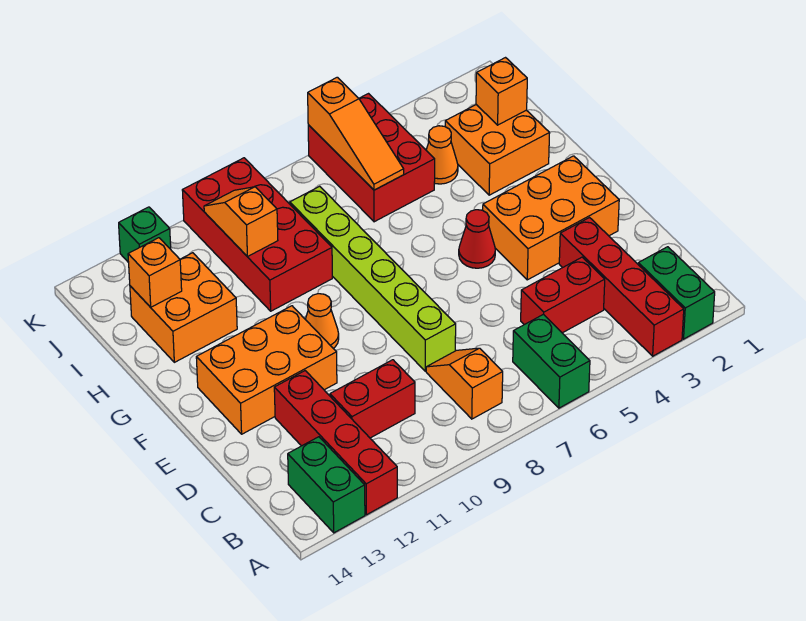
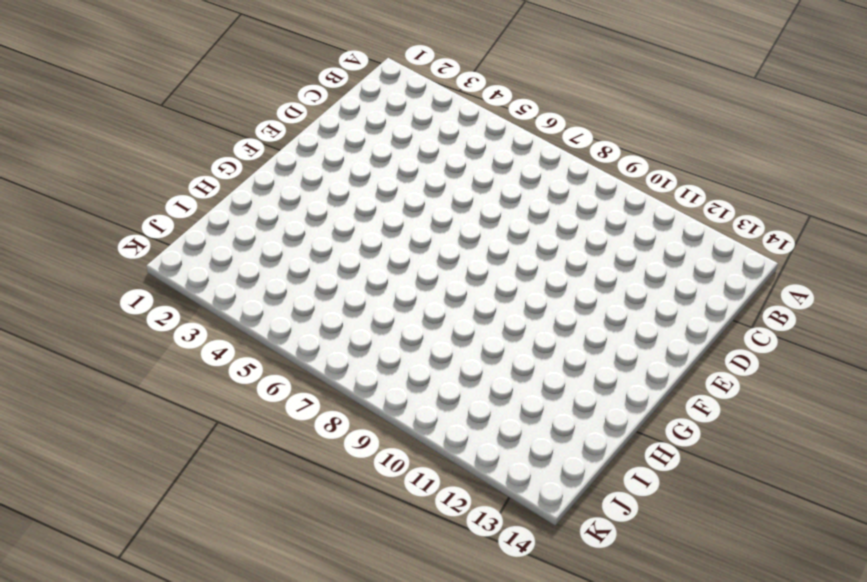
none -> green brick A2:B2 level 1
none -> red brick A3:D3 level 1
none -> green brick A6:B6 level 1

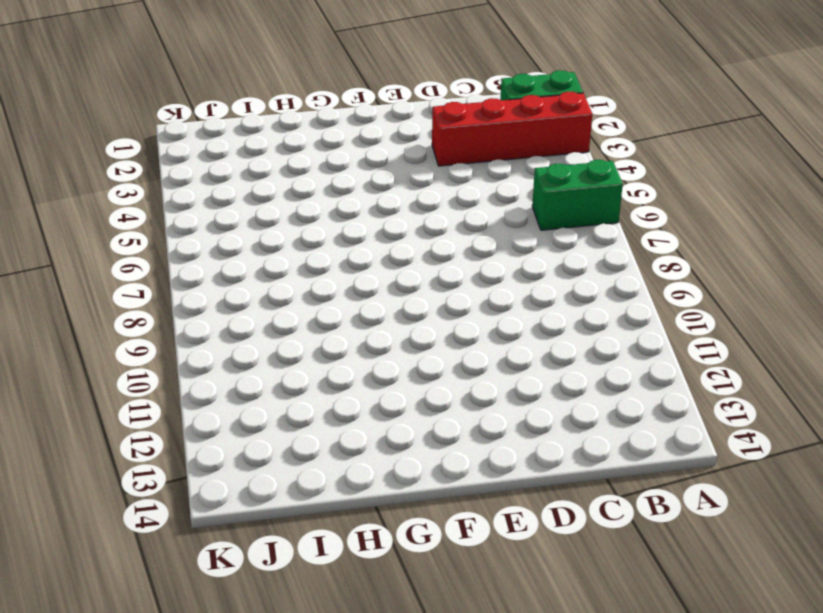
none -> red brick A12:D12 level 1
none -> green brick A13:B13 level 1
none -> orange slope B8:C8 level 1 top B

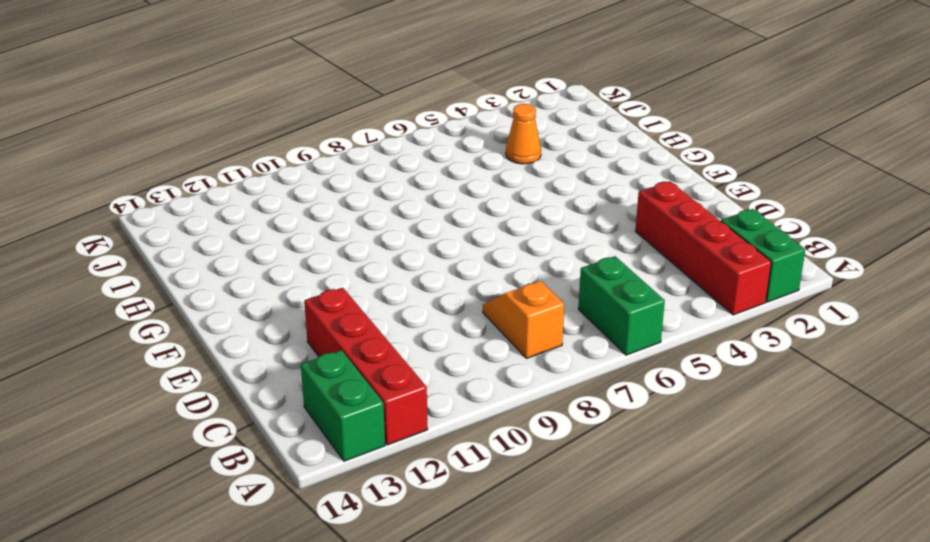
none -> red brick C4:C5 level 1
none -> red brick C10:C11 level 1
none -> lime brick D8:I8 level 1

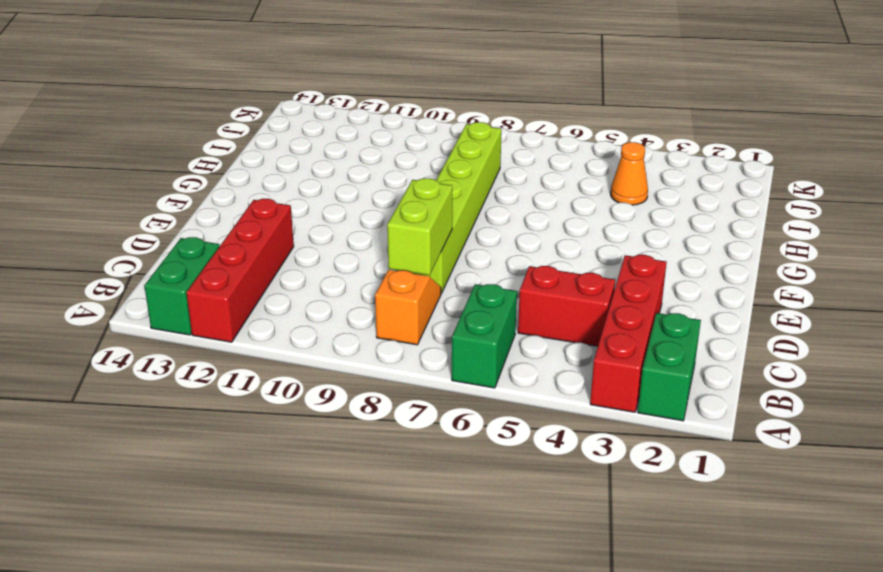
lime brick C8:D8 level 2 -> none
none -> red brick C10:C11 level 1
none -> orange brick E2:F4 level 1
none -> orange brick E11:F13 level 1

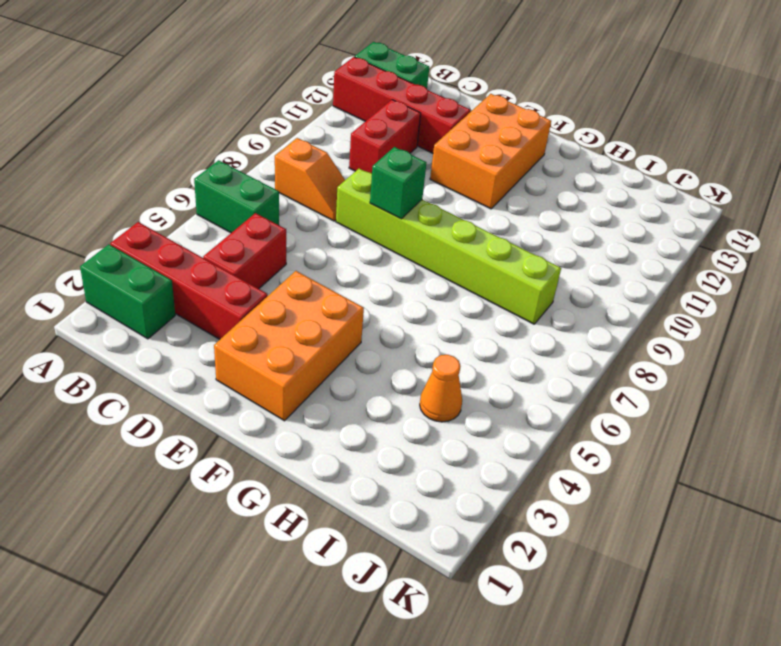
green brick E8 level 2 -> green brick K12 level 1
none -> red cone F5 level 1
none -> orange cone F10 level 1
none -> orange brick H2:I3 level 1

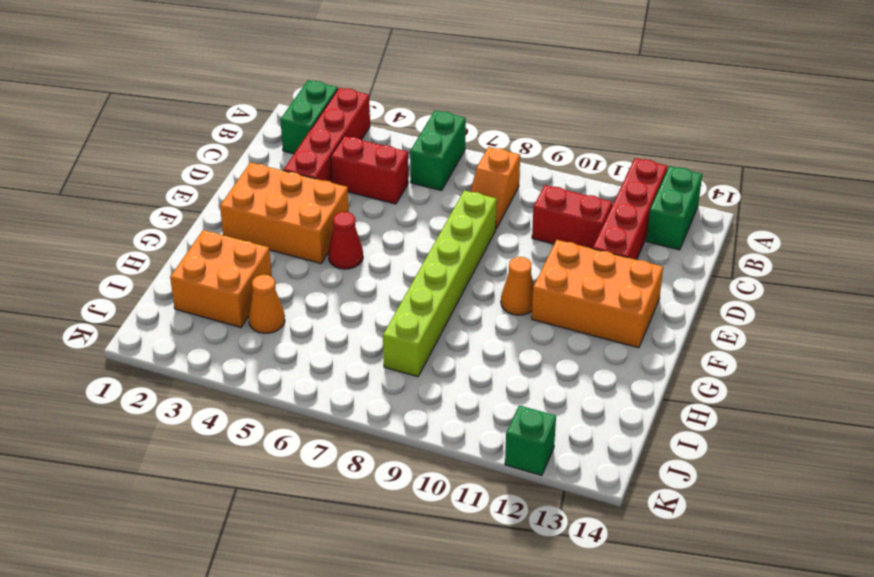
none -> red brick H9:K10 level 1
none -> orange brick H12:I13 level 1
none -> red brick I5:K6 level 1

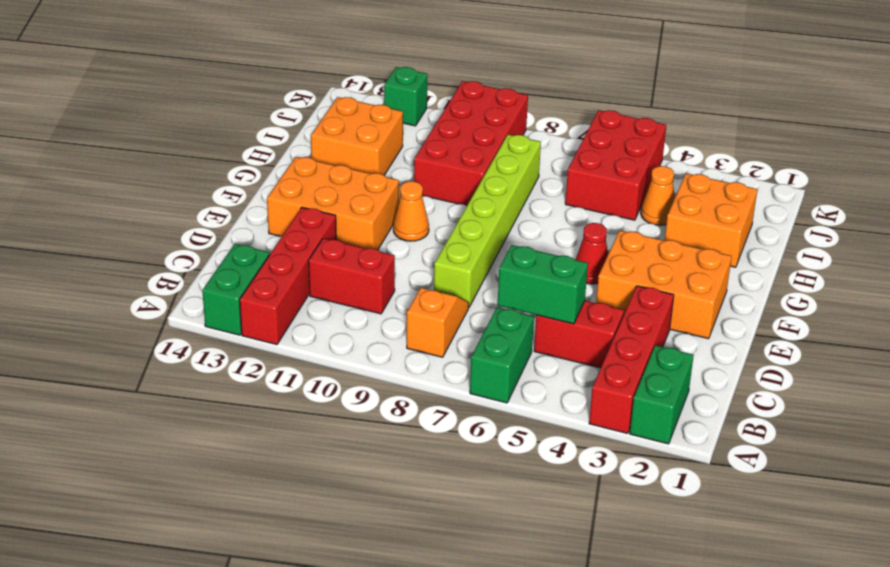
green brick C5:C6 level 2 -> none
none -> orange brick I2 level 2
none -> orange slope I6:K6 level 2 top K
none -> orange slope I10:J10 level 2 top I

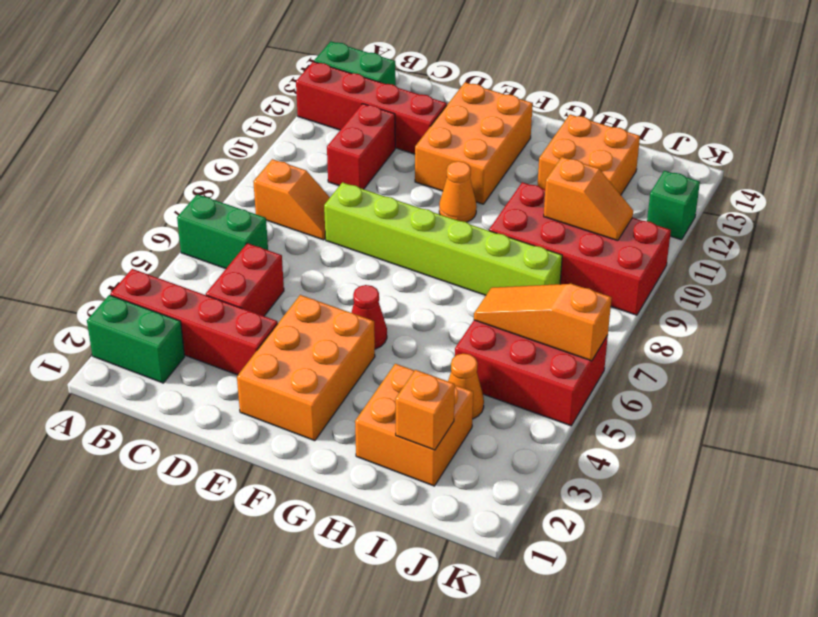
none -> orange brick I13 level 2

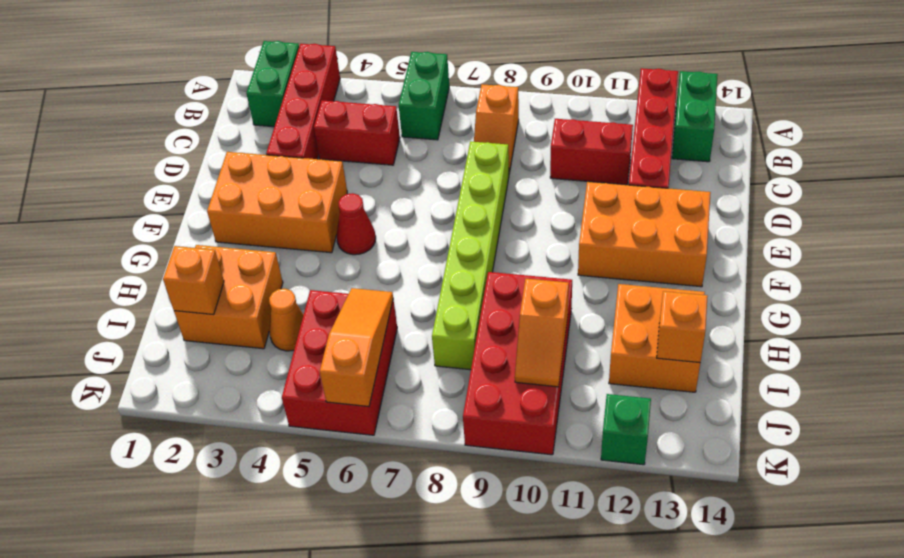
none -> orange cone F10 level 1

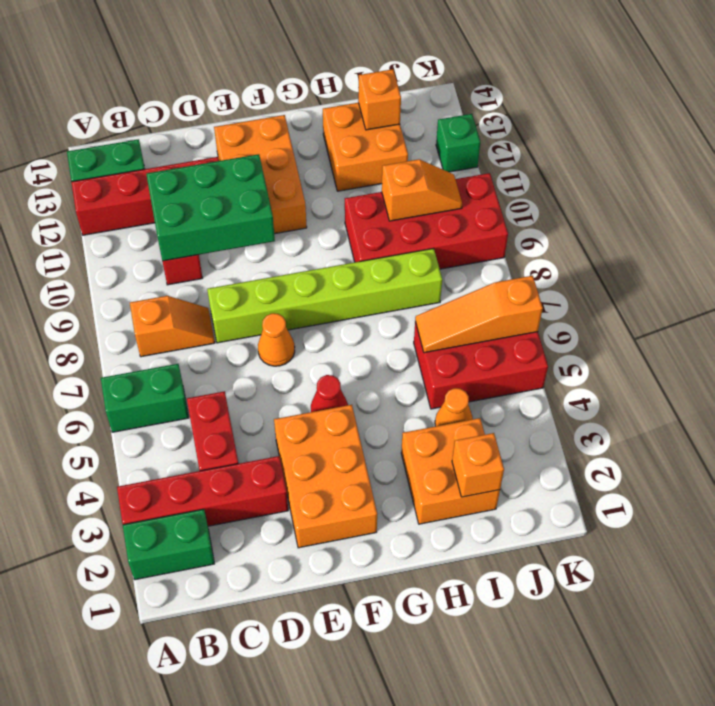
green brick C10:E11 level 2 -> none
orange cone E7 level 1 -> orange cone F10 level 1

